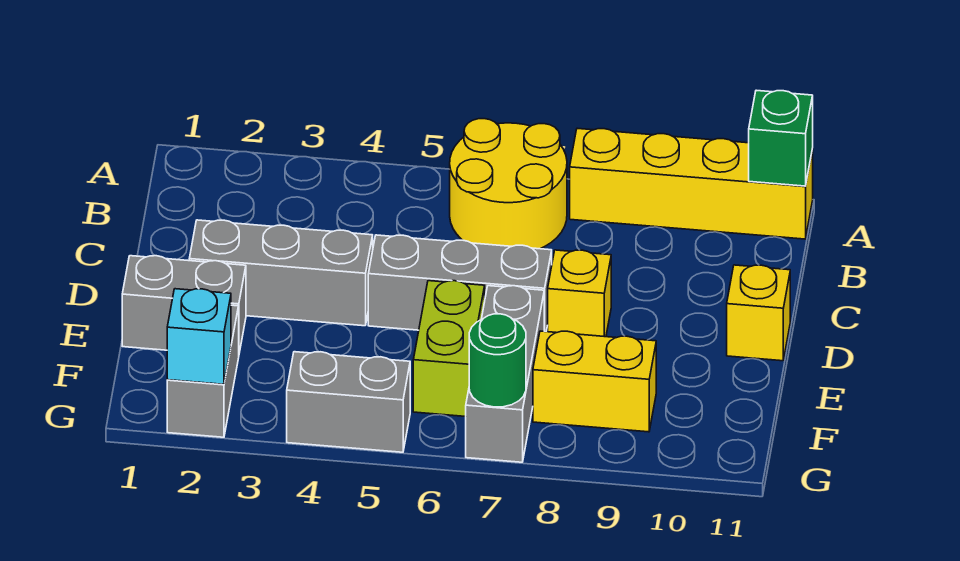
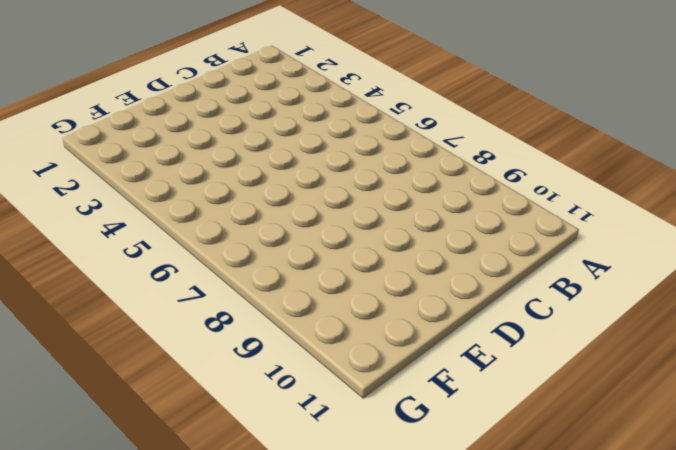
none -> yellow round brick A6:B7 level 1
none -> yellow brick A8:A11 level 1
none -> grey brick D2:D4 level 1

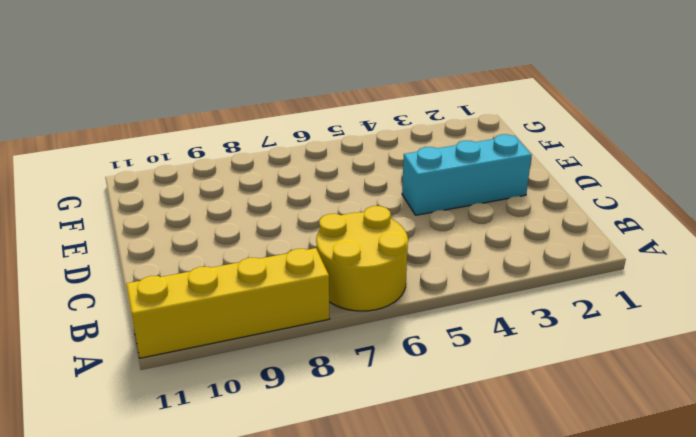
cyan brick D2:D4 level 1 -> grey brick D2:D4 level 1
none -> grey brick D5:D7 level 1
none -> yellow brick D8 level 1
none -> yellow brick D11 level 1

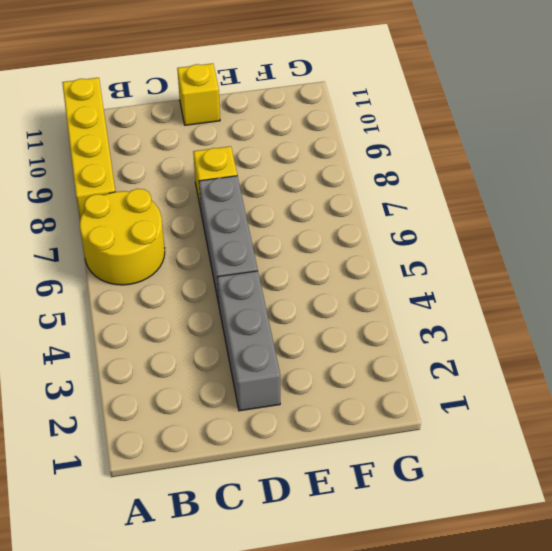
none -> grey brick E1:E2 level 1
none -> lime brick E6:F6 level 1
none -> grey brick E7:G7 level 1

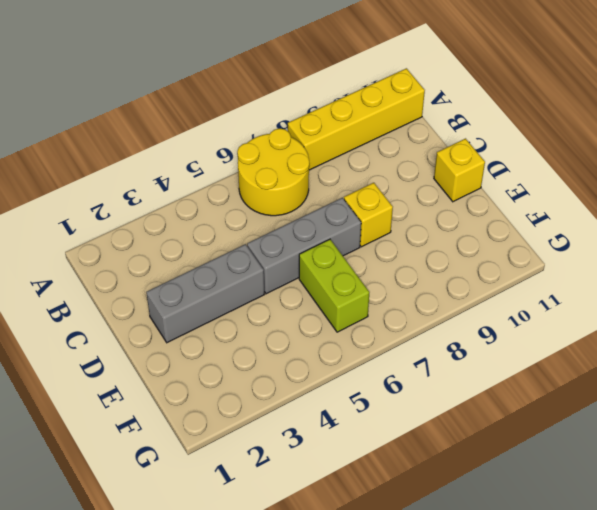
none -> grey brick E1:E2 level 1
none -> grey brick E7:G7 level 1
none -> grey brick F2:G2 level 1

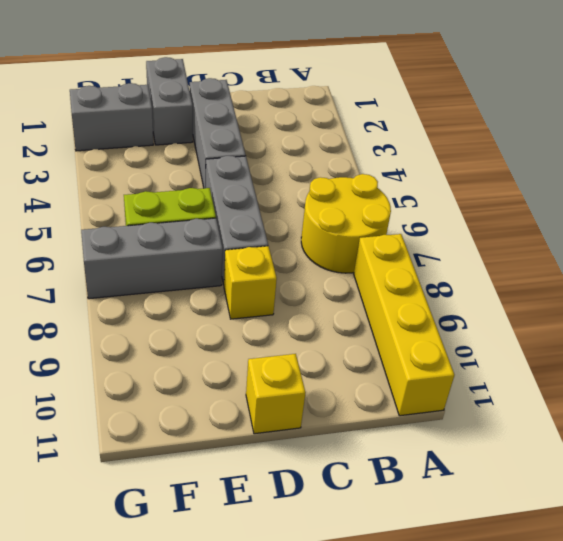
none -> yellow brick F8:F9 level 1
none -> grey brick G4:G5 level 1
none -> green brick A11 level 2

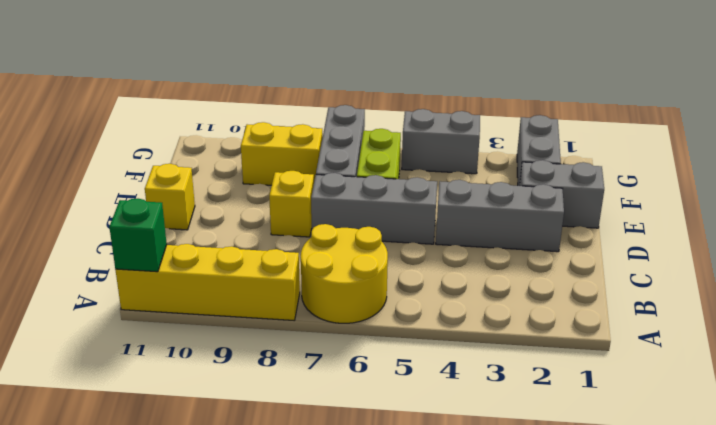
none -> cyan brick G2 level 2
none -> green round brick G7 level 2

